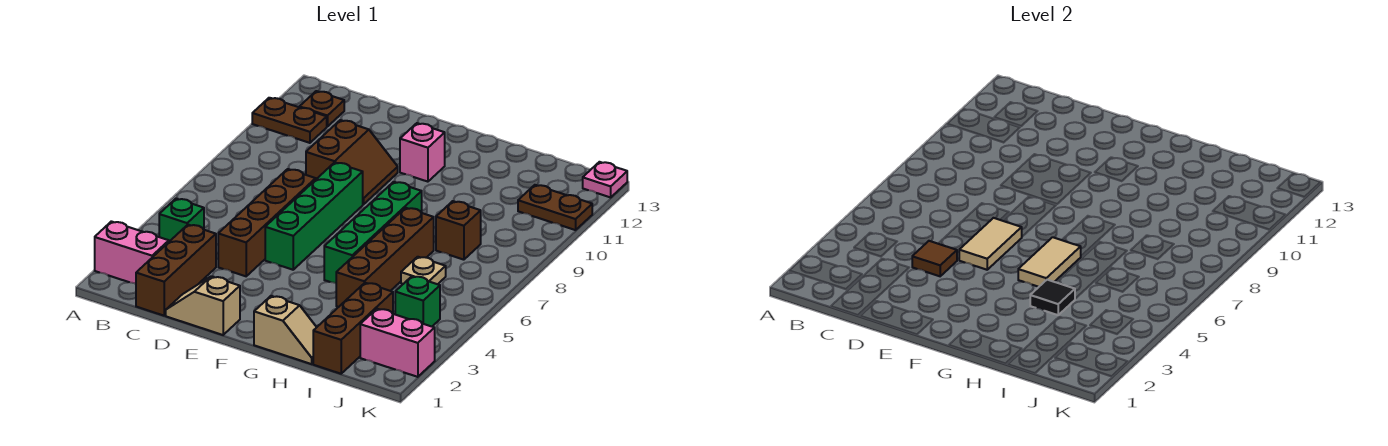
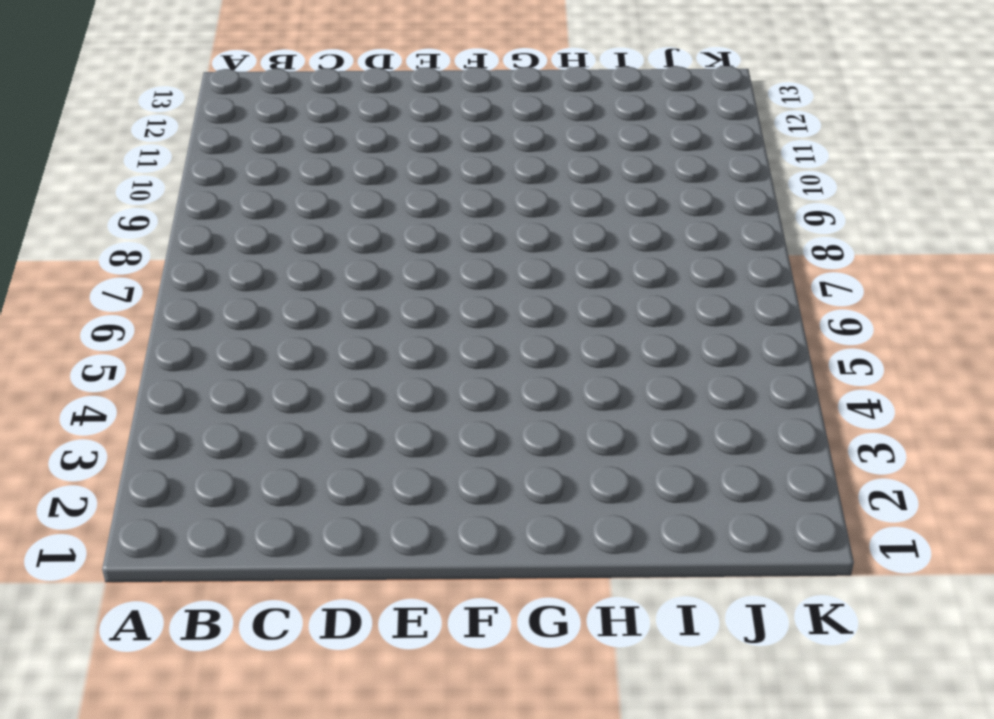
none -> pink brick A2:B2 level 1
none -> brown plate A11:B11 level 1
none -> green brick B4 level 1

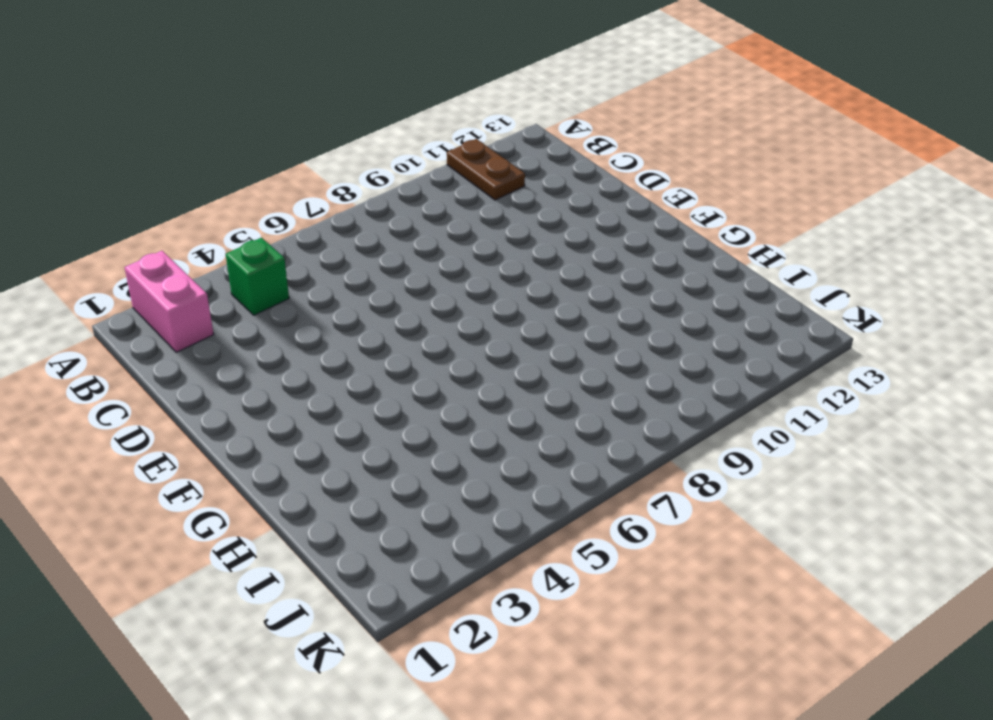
none -> brown plate B12 level 1
none -> brown brick C1:C3 level 1
none -> tan slope D1:E1 level 1 top E

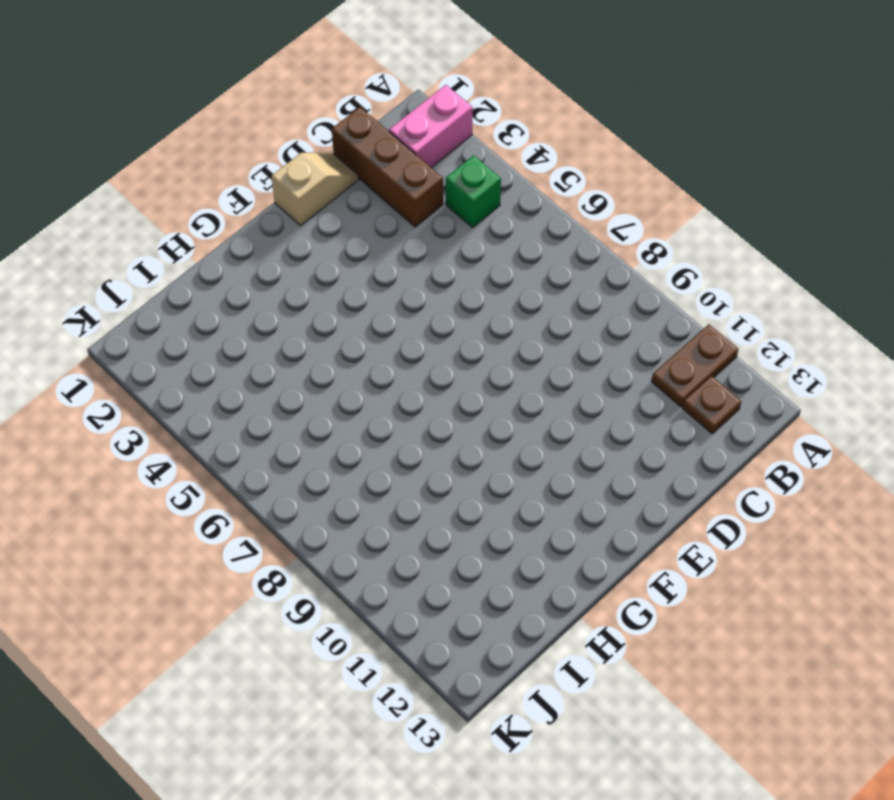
none -> brown brick D4:D7 level 1
none -> brown slope D9:E10 level 1 top D
none -> green brick E5:E8 level 1

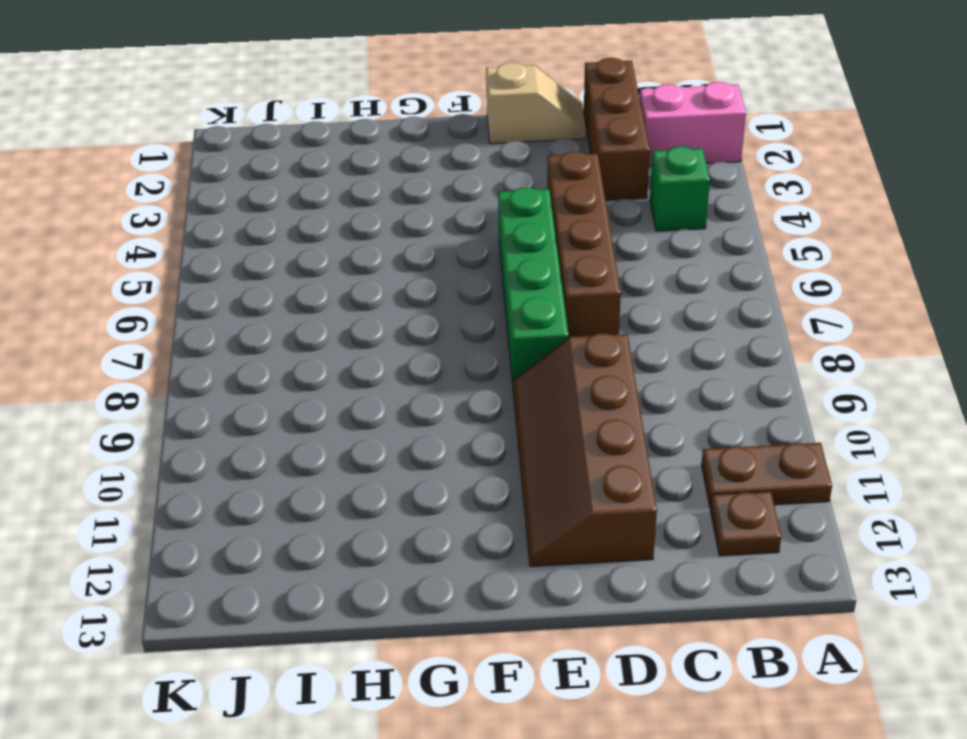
brown slope D9:E12 level 1 top D -> brown slope D9:E10 level 1 top D
none -> pink brick F11 level 1
none -> tan slope G1:H1 level 1 top G
none -> green brick G5:G8 level 1

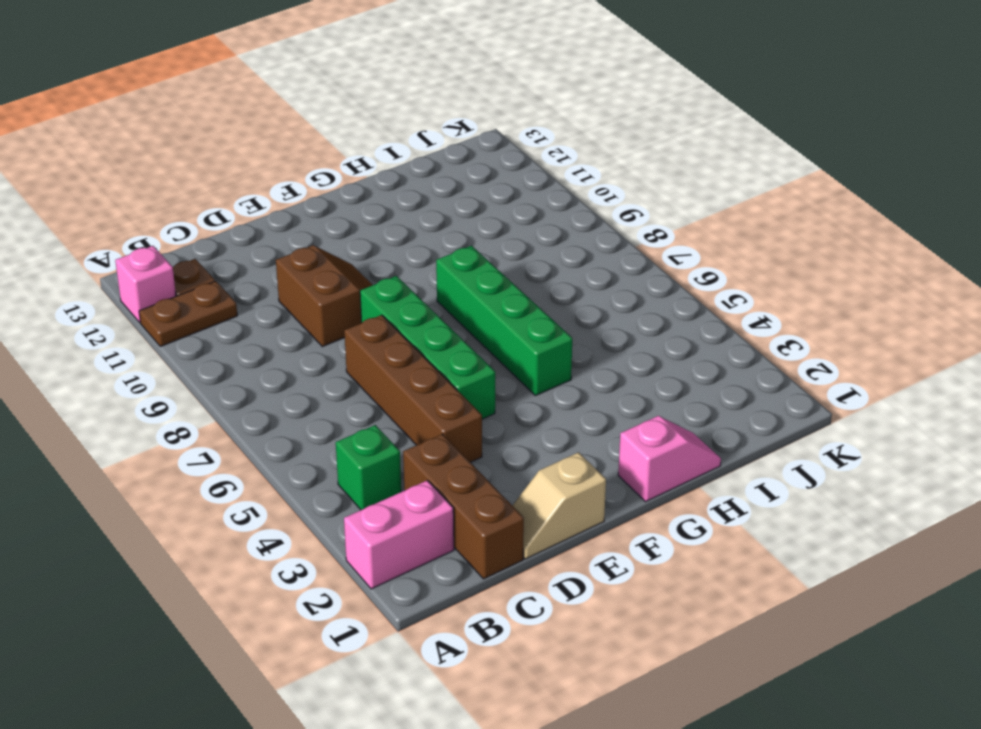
pink brick A12 level 1 -> pink brick F11 level 1
pink slope G1:H1 level 1 top G -> tan slope G1:H1 level 1 top G
none -> brown brick H4:H7 level 1
none -> brown brick I1:I3 level 1
none -> tan plate I6 level 1

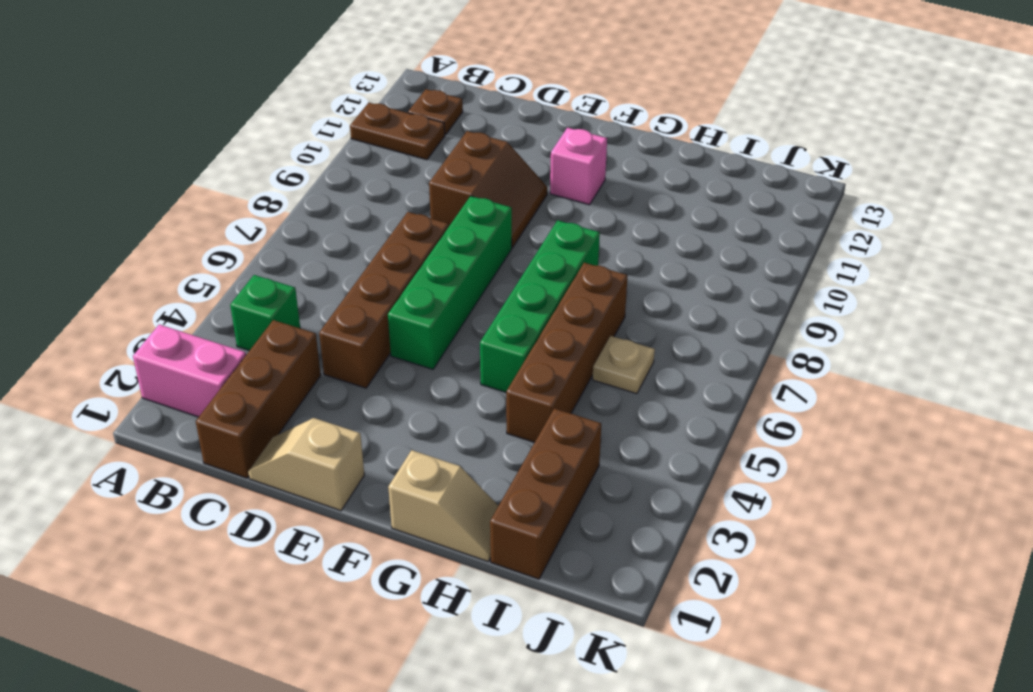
none -> brown brick I8 level 1
none -> pink brick J2:K2 level 1
none -> green brick J4 level 1

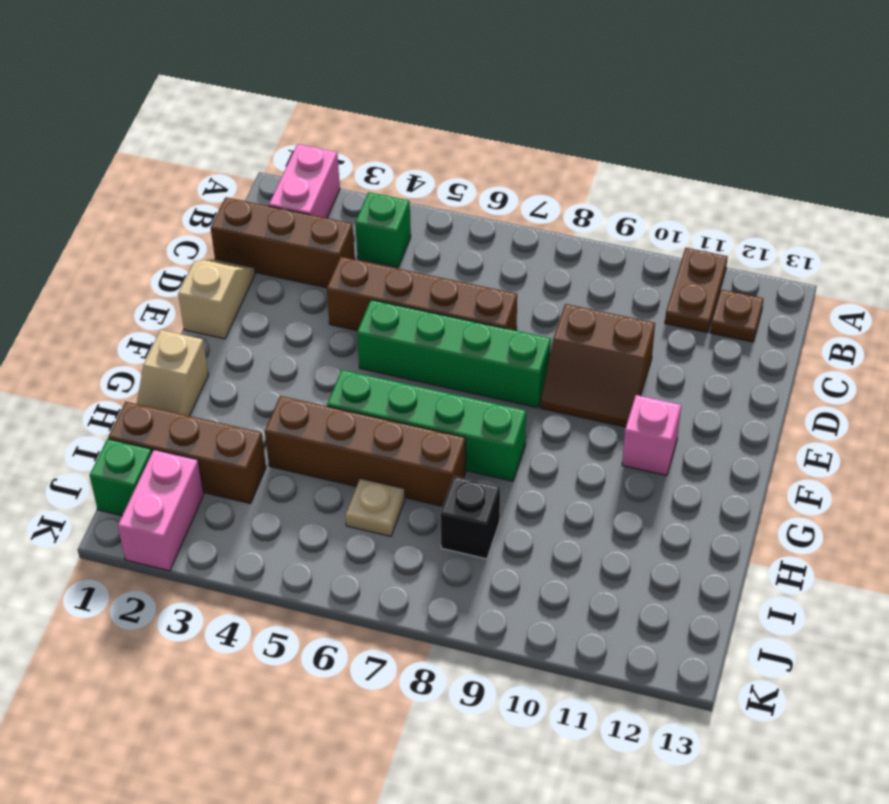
black brick I8 level 1 -> brown brick I8 level 1
green brick J1 level 1 -> green brick J4 level 1
none -> brown plate J11:K11 level 1
none -> pink plate K13 level 1
none -> brown tile D4 level 2

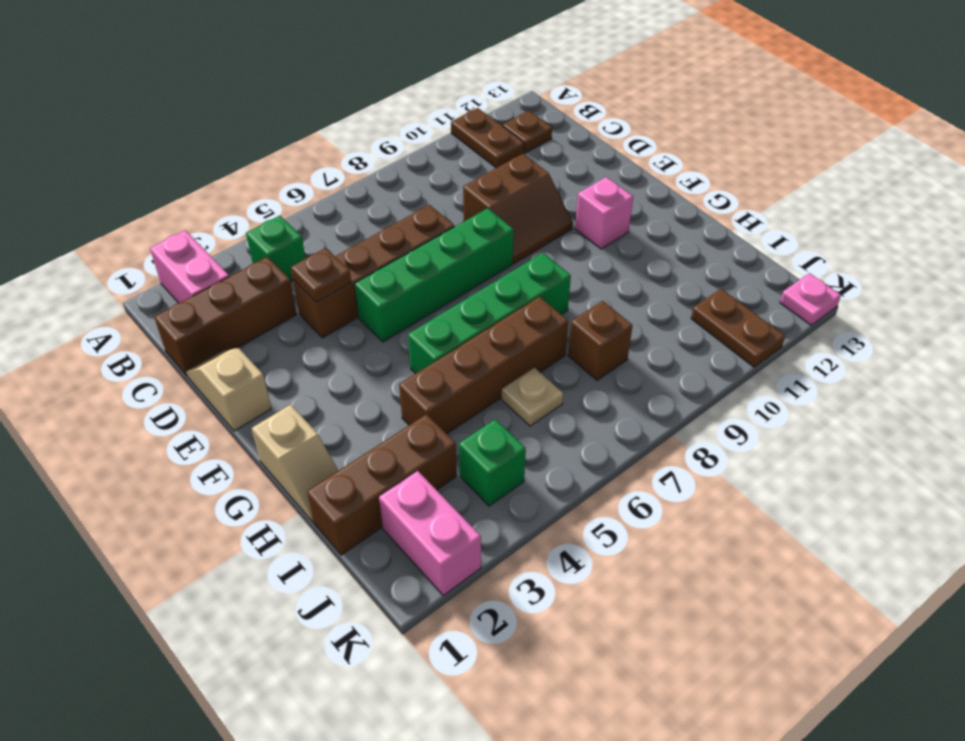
brown plate D4 level 2 -> brown tile D4 level 2
none -> tan tile E5:E6 level 2
none -> tan tile G5:G6 level 2
none -> black tile H4 level 2

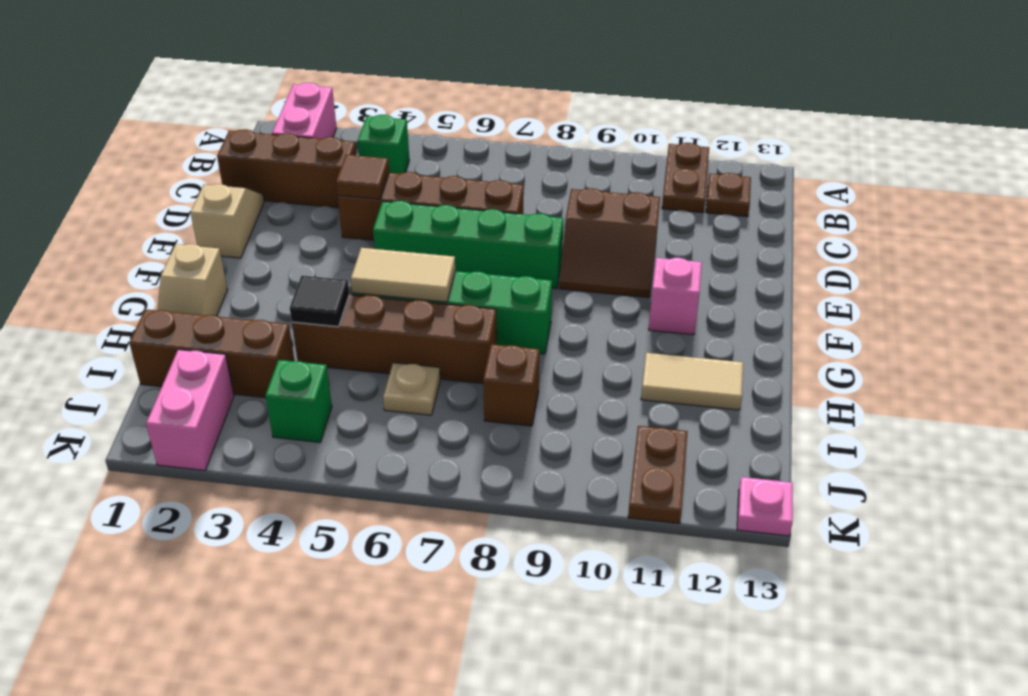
tan tile H11:H12 level 1 -> tan tile E5:E6 level 2

